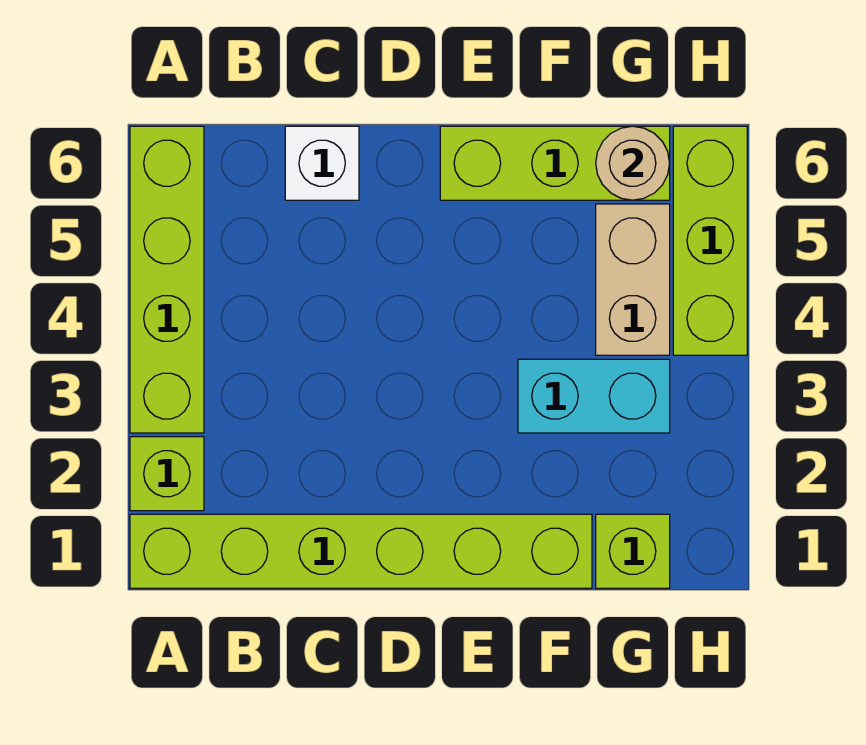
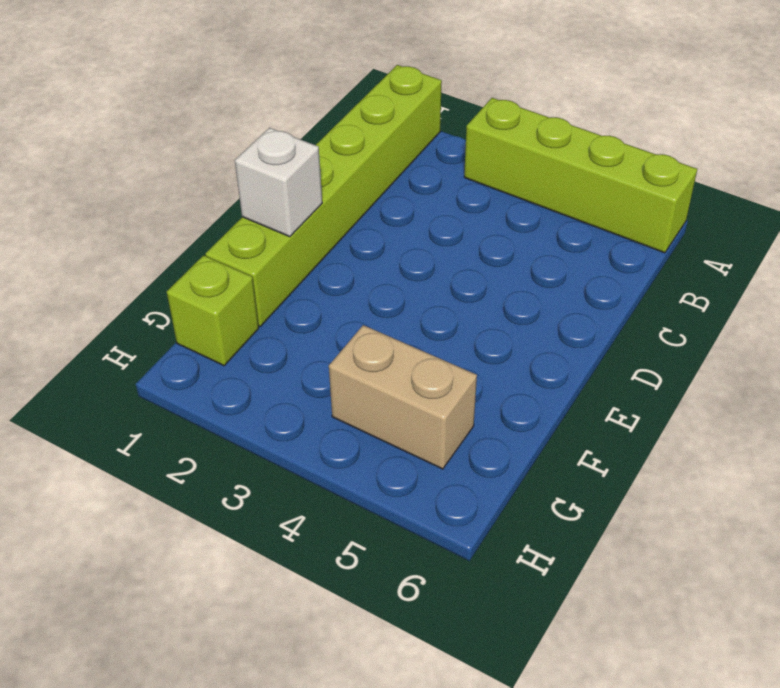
white brick E1 level 2 -> white brick C6 level 1
none -> lime brick A2 level 1
none -> lime brick E6:G6 level 1

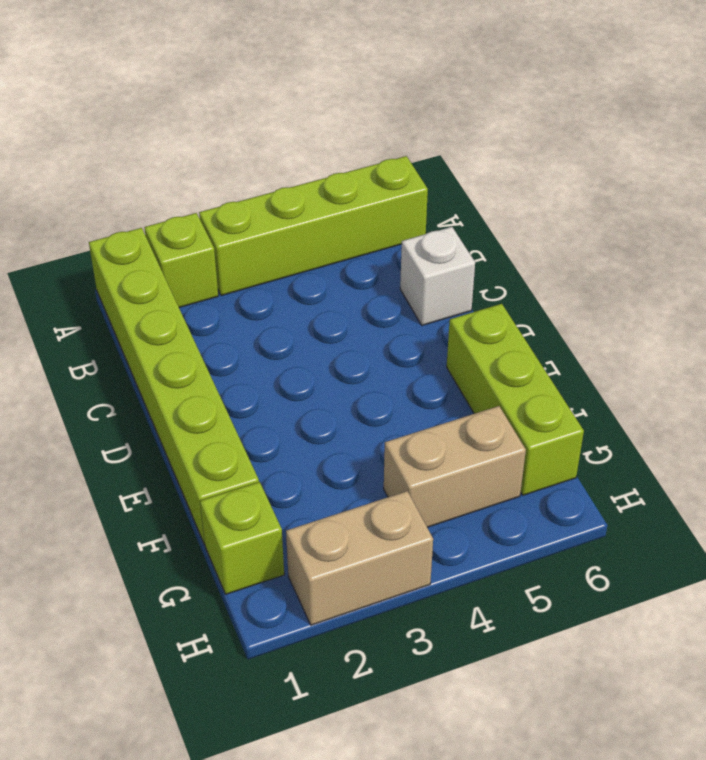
tan brick H2:H3 level 1 -> none
none -> cyan brick F3:G3 level 1
none -> lime brick H4:H6 level 1

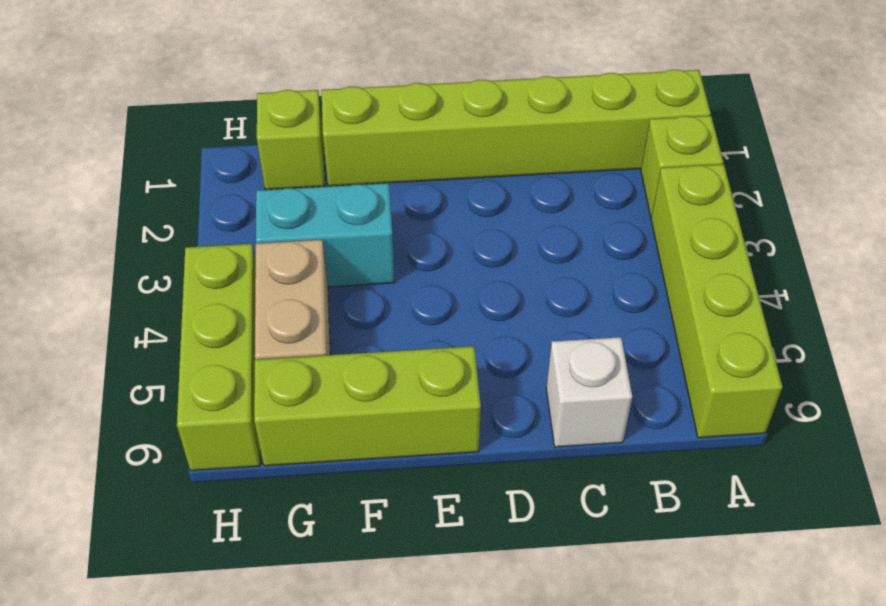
none -> tan round brick G6 level 2

